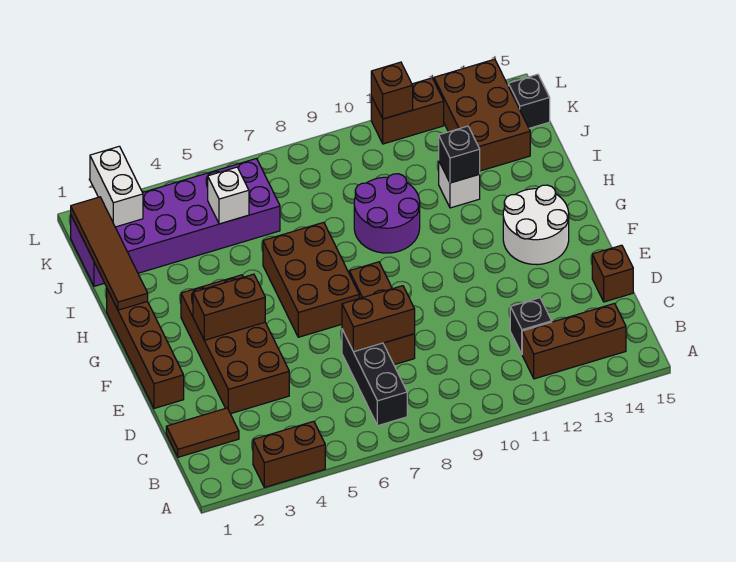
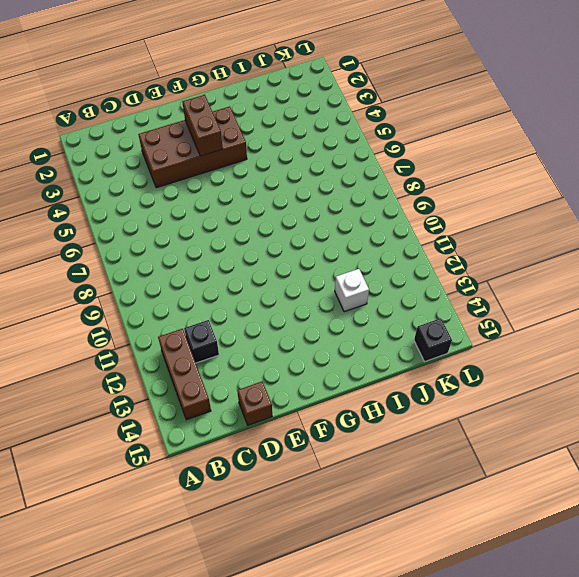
none -> brown brick A3:A4 level 1
none -> black brick B7:D7 level 1
none -> brown tile C1:C2 level 1

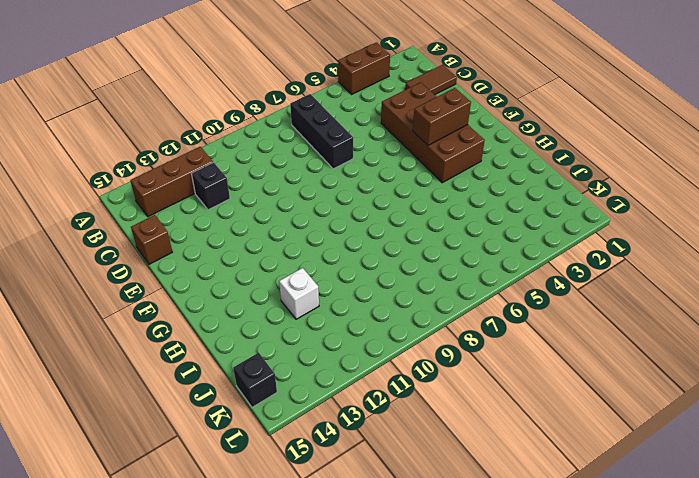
none -> brown brick D8:F8 level 1
none -> brown brick E1:H1 level 1
none -> brown brick F6:H7 level 1

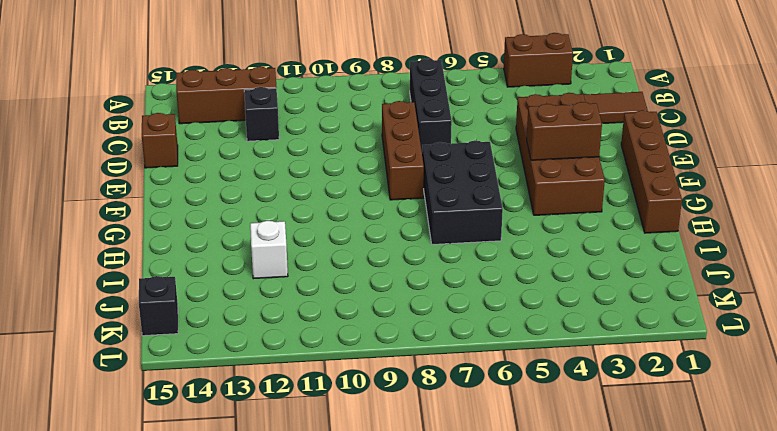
black brick F6:H7 level 1 -> brown brick F6:H7 level 1
none -> white round brick F13:G14 level 1
none -> purple round brick H9:I10 level 1
none -> purple brick J1:K6 level 1

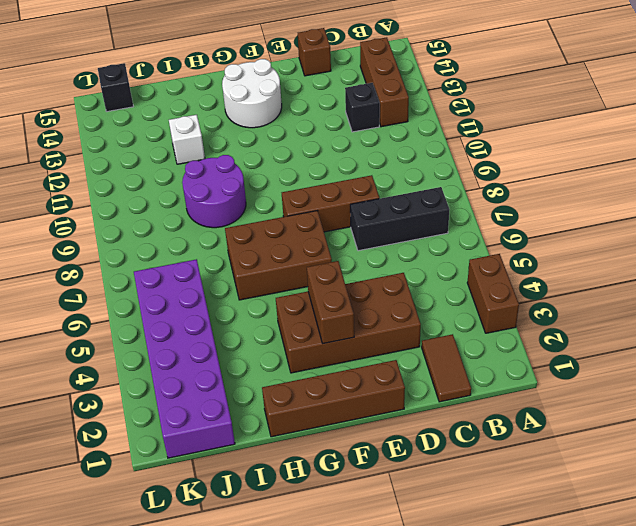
none -> brown brick J13:L14 level 1
none -> brown brick L11:L12 level 1
none -> brown brick D7:D8 level 2

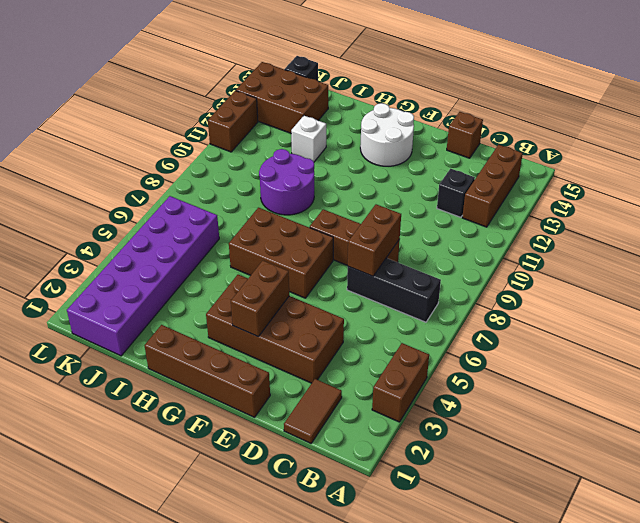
none -> brown tile H1:K1 level 2
none -> black brick I12 level 2
none -> white brick J5 level 2

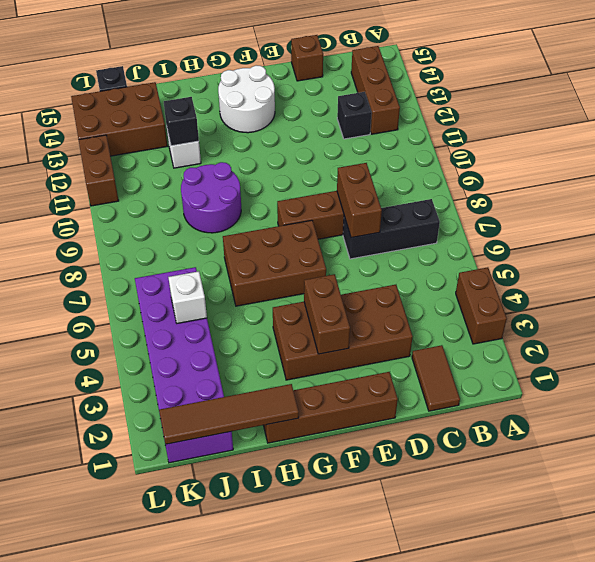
none -> white brick K2:L2 level 2
none -> brown brick L11 level 2

